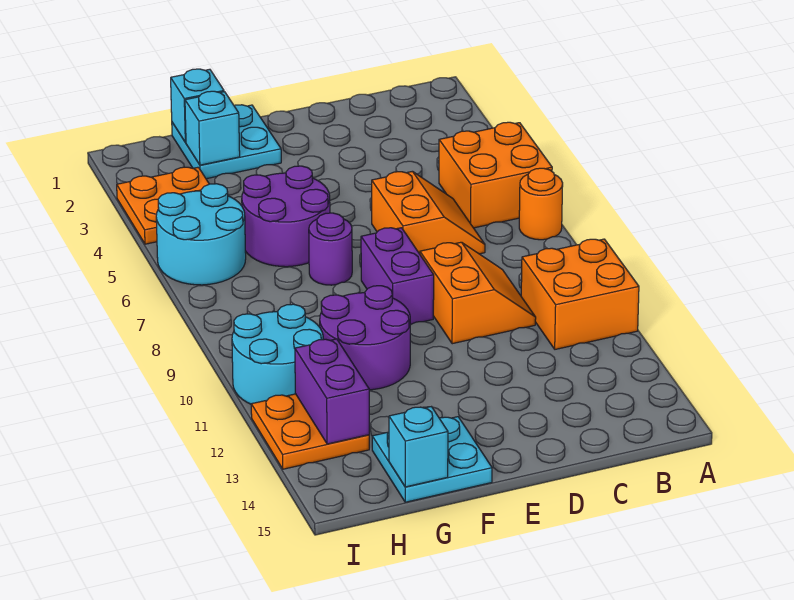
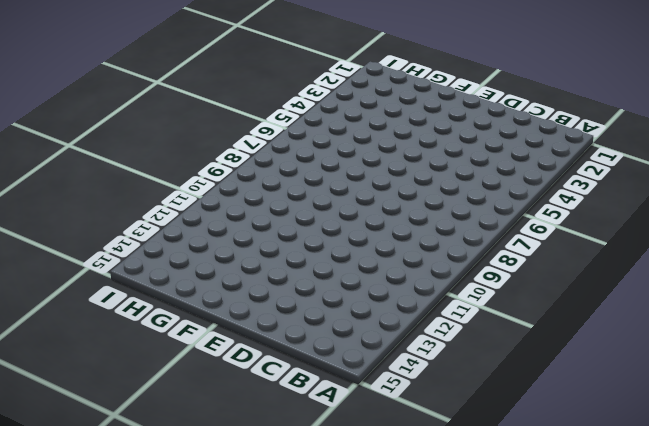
none -> orange brick A5:B6 level 1
none -> orange round brick A7 level 1
none -> orange brick A10:B11 level 1

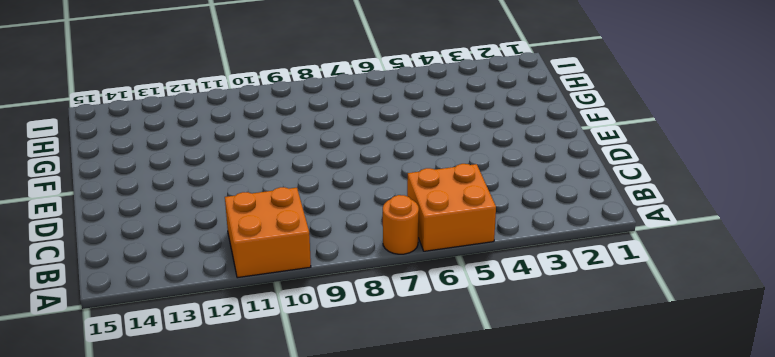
none -> orange slope C6:D7 level 1 top D
none -> orange slope C9:D10 level 1 top D
none -> purple brick E8:E9 level 1

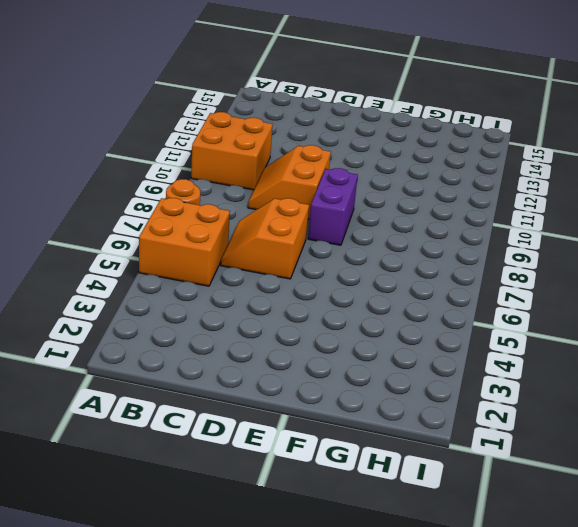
none -> cyan plate F1:G2 level 1
none -> purple round brick F5:G6 level 1
none -> purple round brick F7 level 1

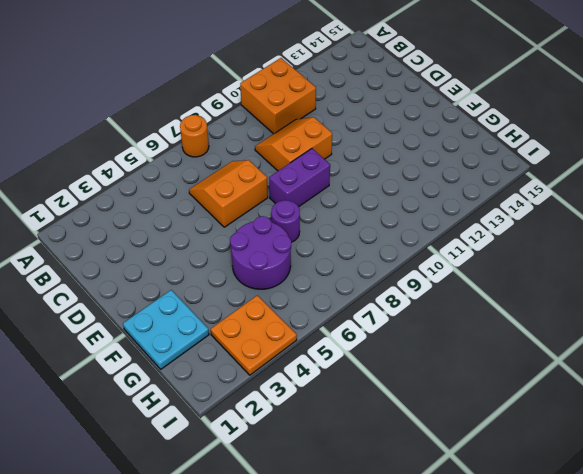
none -> orange brick A5:B6 level 1
none -> purple round brick F10:G11 level 1
none -> cyan plate F14:G15 level 1

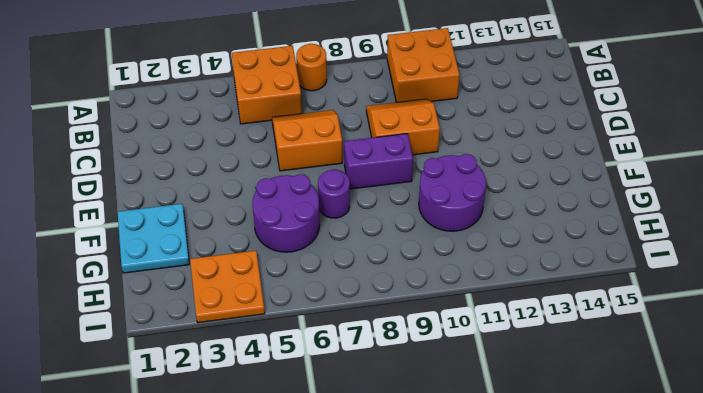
none -> cyan plate F14:G15 level 1
none -> cyan round brick H5:I6 level 1
none -> cyan round brick H10:I11 level 1

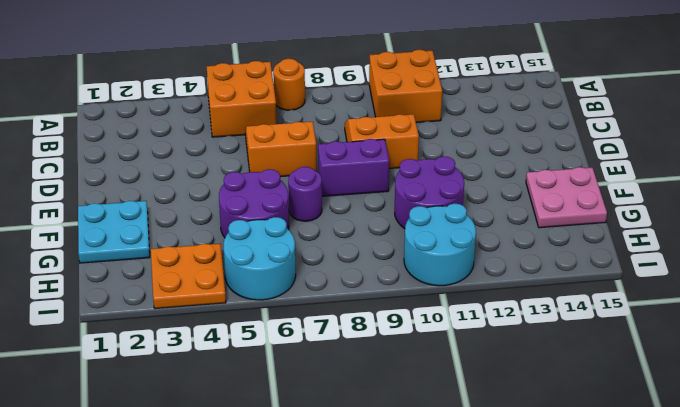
pink plate F14:G15 level 1 -> cyan plate F14:G15 level 1
none -> orange plate H12:I13 level 1
none -> cyan brick G1 level 2
none -> cyan brick G2 level 2

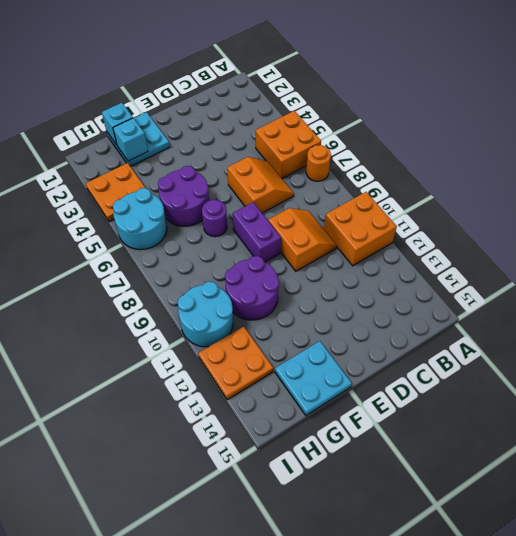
none -> cyan brick G15 level 2
none -> purple brick H12:H13 level 2

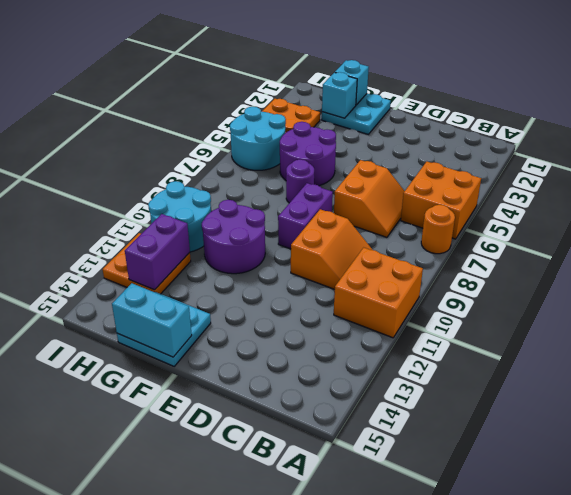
cyan brick F15:G15 level 2 -> cyan brick G15 level 2

